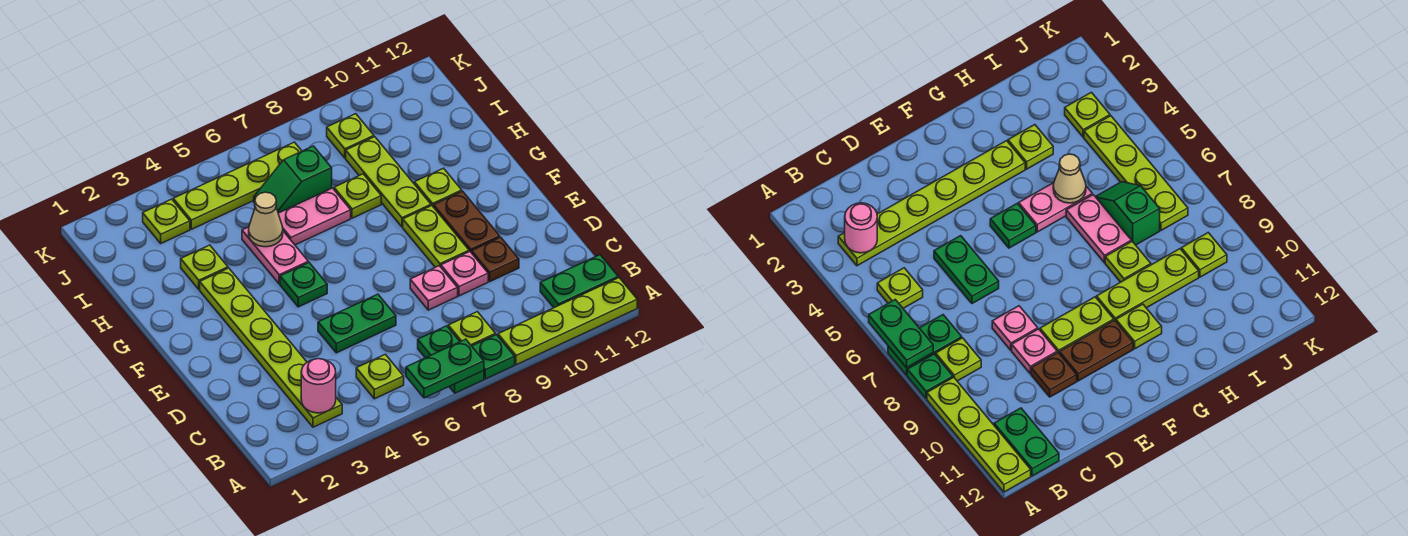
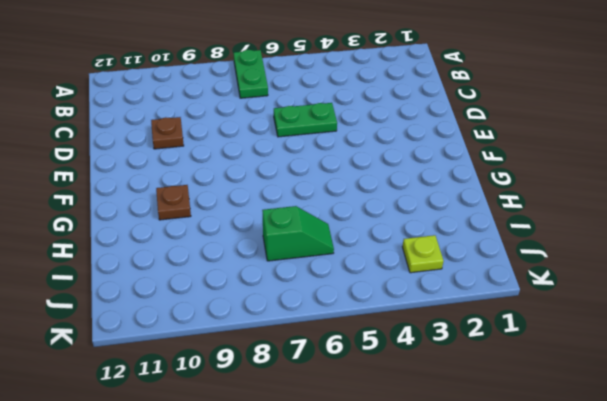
brown plate G10 level 1 -> lime plate G10 level 1
none -> green plate A8 level 1
none -> lime plate A9:A12 level 1
none -> lime plate B3:G3 level 1

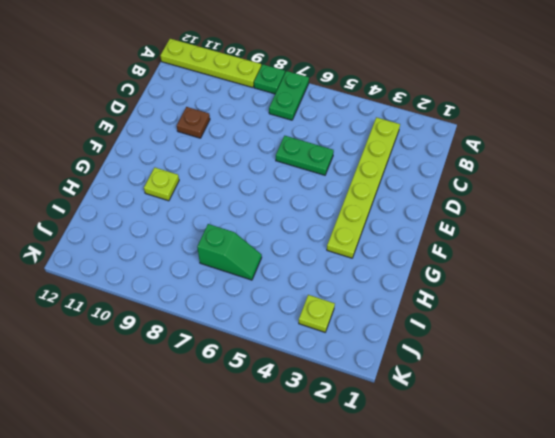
none -> lime plate B5 level 1
none -> lime plate B8 level 1
none -> green plate B11:B12 level 1

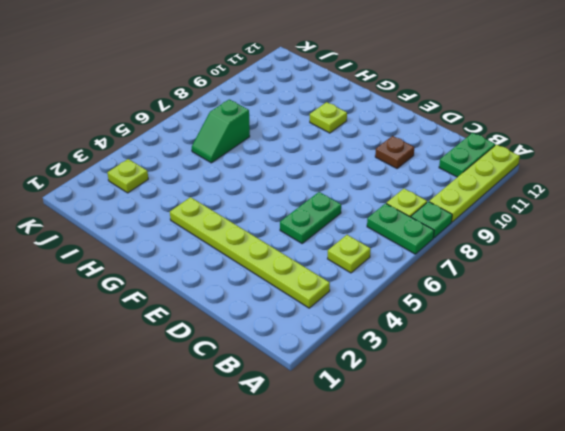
none -> pink plate D8 level 1
none -> pink plate D9 level 1
none -> lime plate E9:F9 level 1

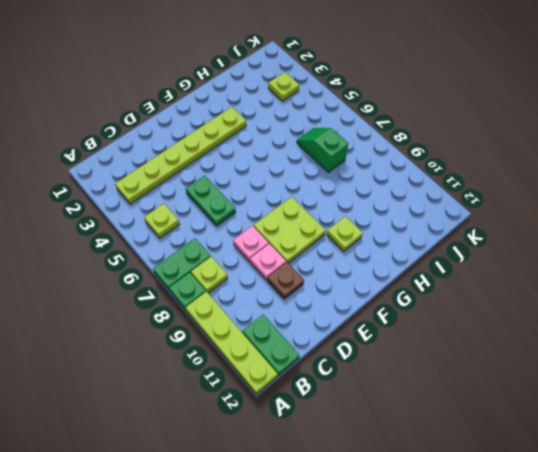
lime plate E8:F9 level 1 -> lime plate E9:F9 level 1
none -> brown plate E10:F10 level 1
none -> green plate F5 level 1
none -> pink plate G5:H5 level 1

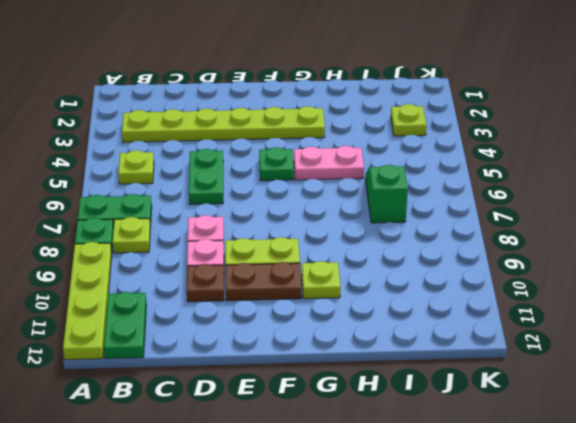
none -> lime plate G9:I9 level 1
none -> lime plate H3 level 1
none -> pink plate H6:H7 level 1

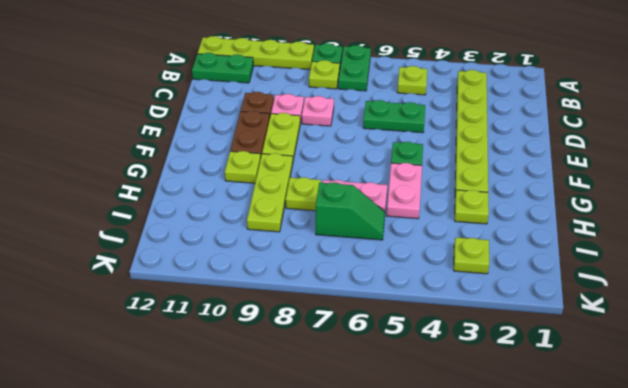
none -> lime plate J4:J7 level 1
none -> lime plate J9 level 1
none -> green plate A6:A7 level 2

